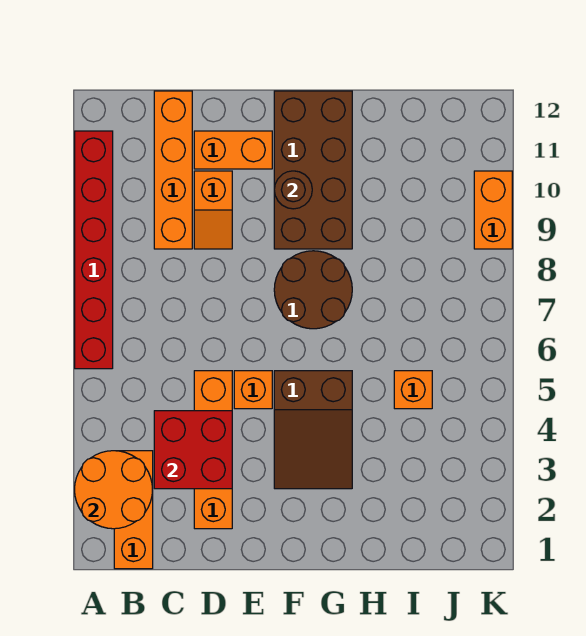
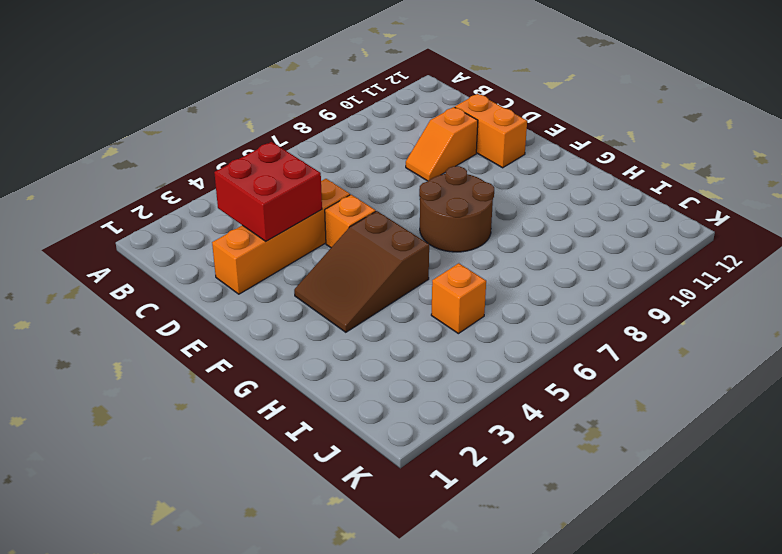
none -> red brick A6:A11 level 1
none -> orange brick B1:B3 level 1
none -> orange brick C9:C12 level 1

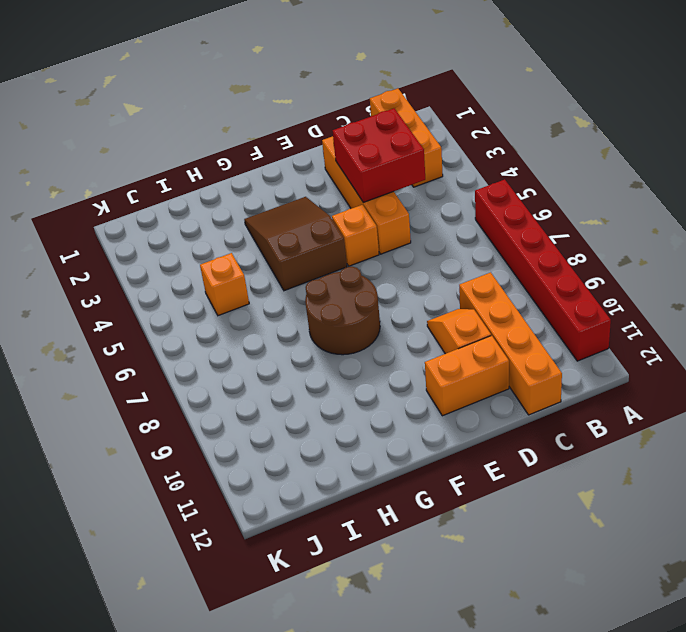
none -> brown brick F9:G12 level 1
none -> orange brick K9:K10 level 1
none -> orange round brick A2:B3 level 2

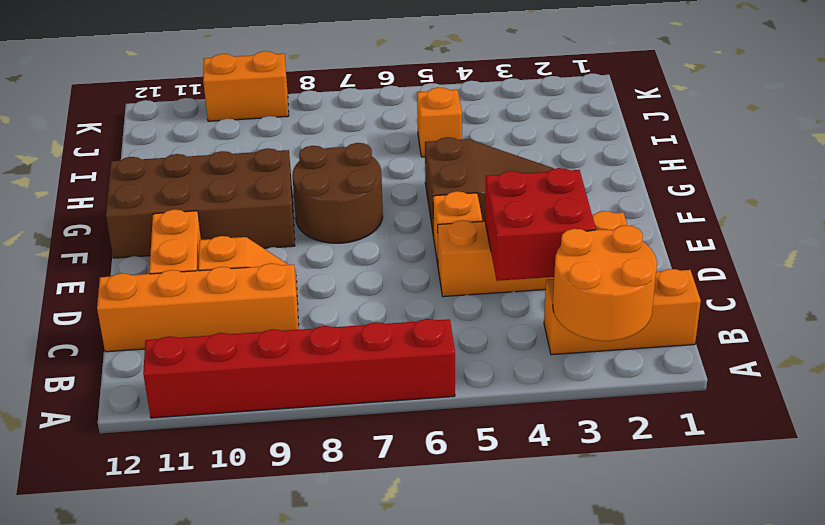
none -> brown round brick F10 level 2

